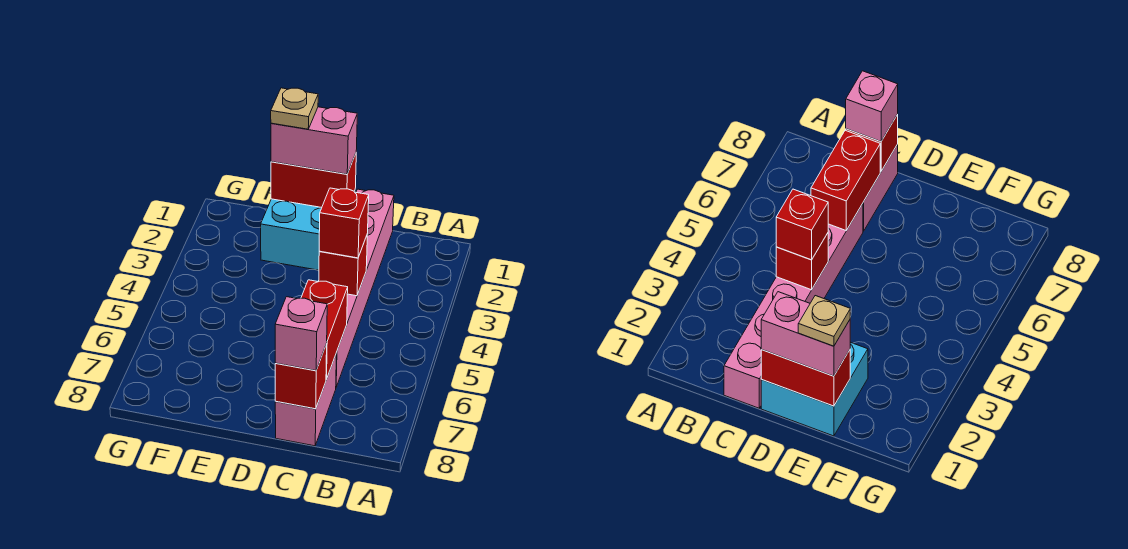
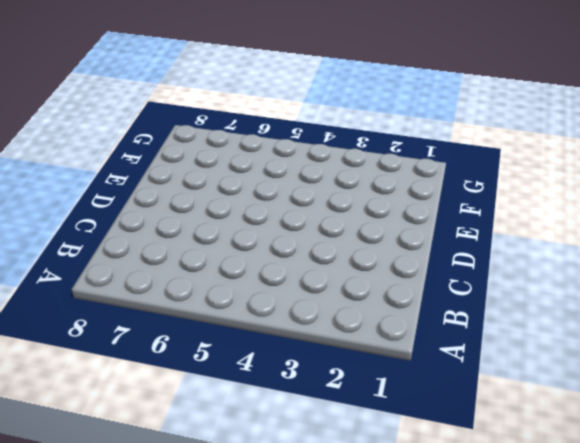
none -> pink brick C1:C6 level 1
none -> pink brick C7:C8 level 1

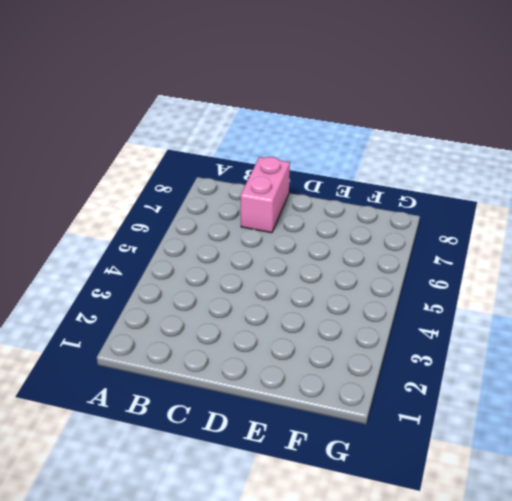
none -> pink brick C1:C6 level 1
none -> cyan brick D1:E2 level 1

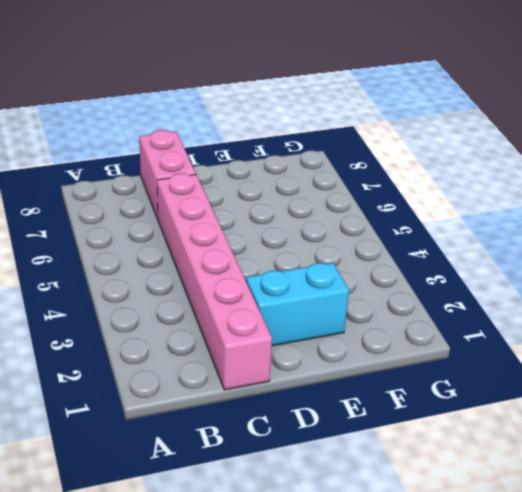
cyan brick D2:E2 level 1 -> cyan brick D1:E2 level 1
none -> red brick C4 level 2
none -> red brick C6:C7 level 2

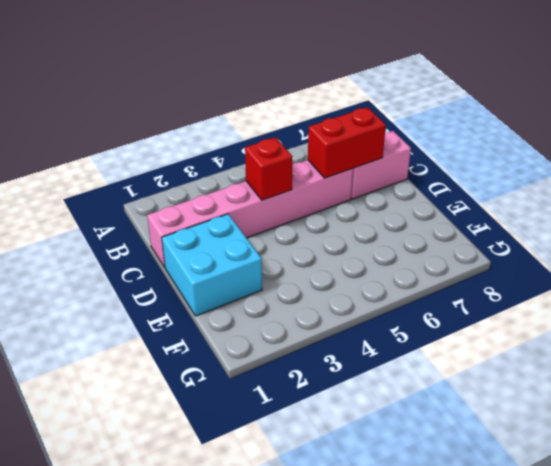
none -> red brick C8 level 2
none -> red brick D1:E1 level 2

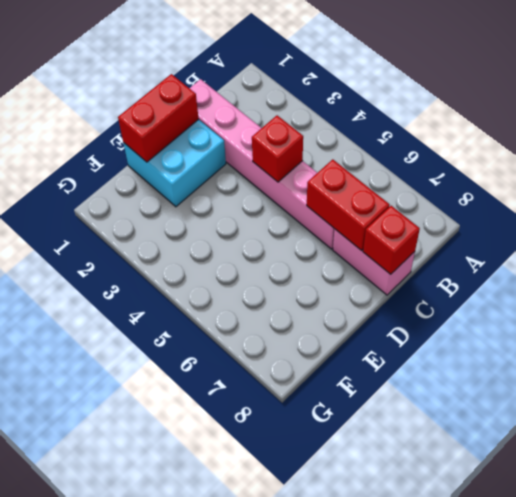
none -> red brick C4 level 3
none -> pink brick C8 level 3

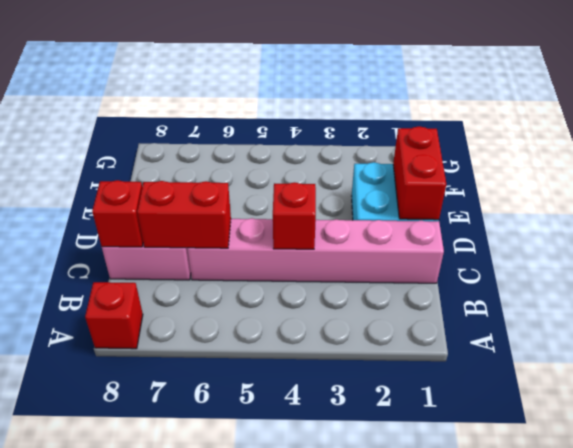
red brick A8 level 1 -> red brick C4 level 3
none -> pink brick C8 level 3
none -> pink brick D1:E1 level 3

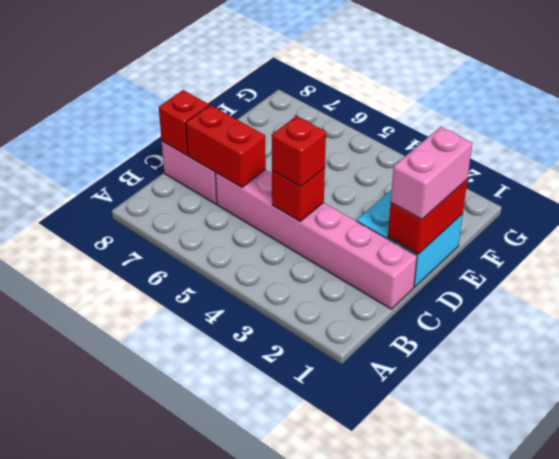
none -> pink brick C8 level 3
none -> tan plate E1 level 4

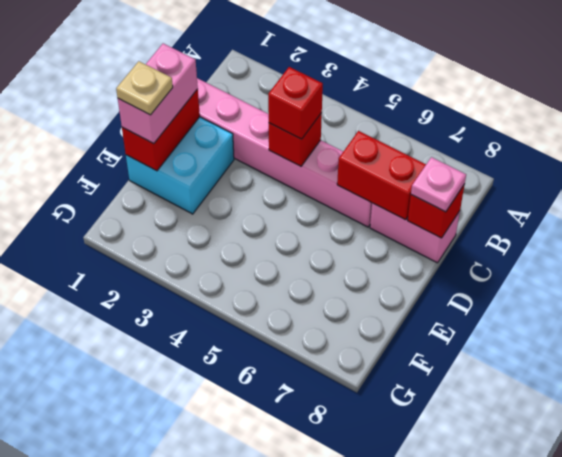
pink plate C8 level 3 -> pink brick C8 level 3

